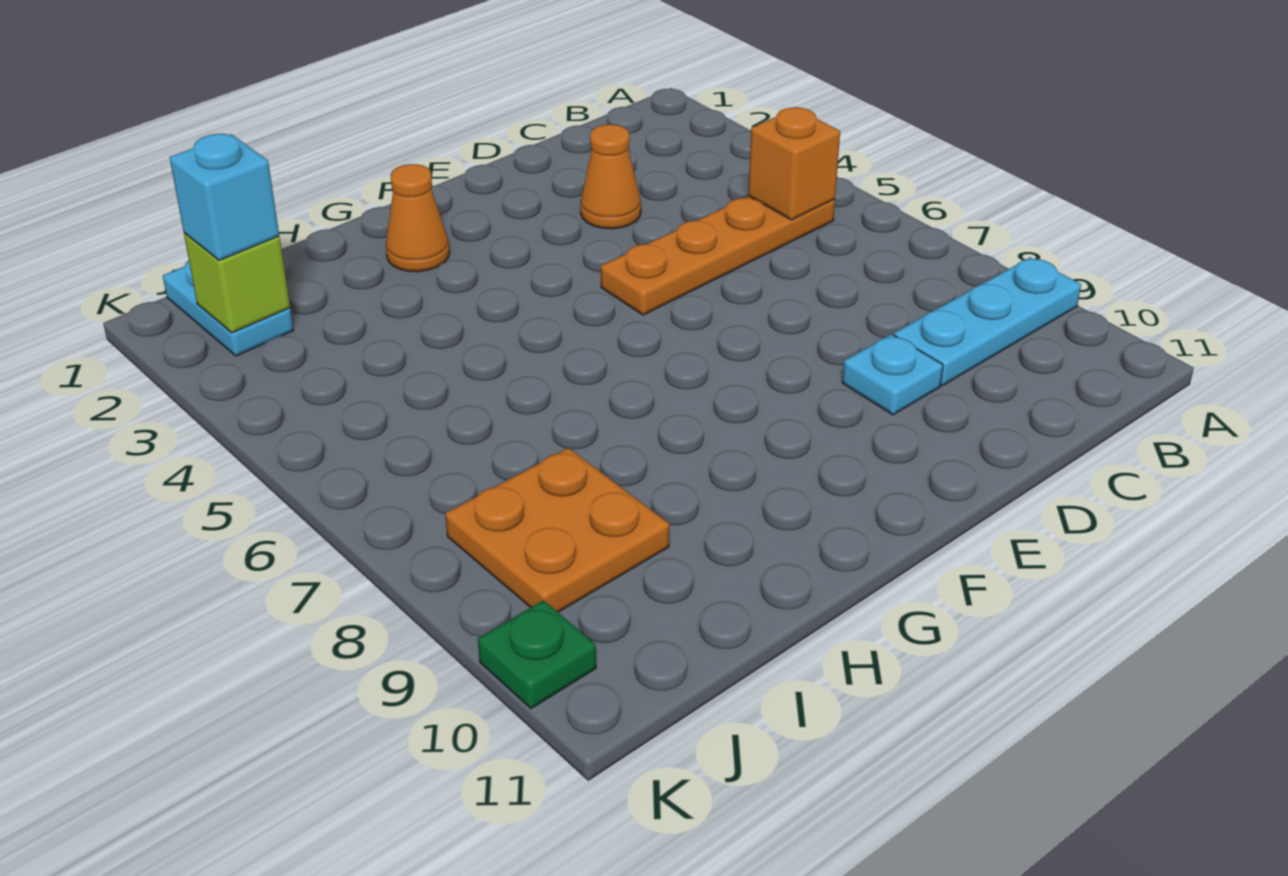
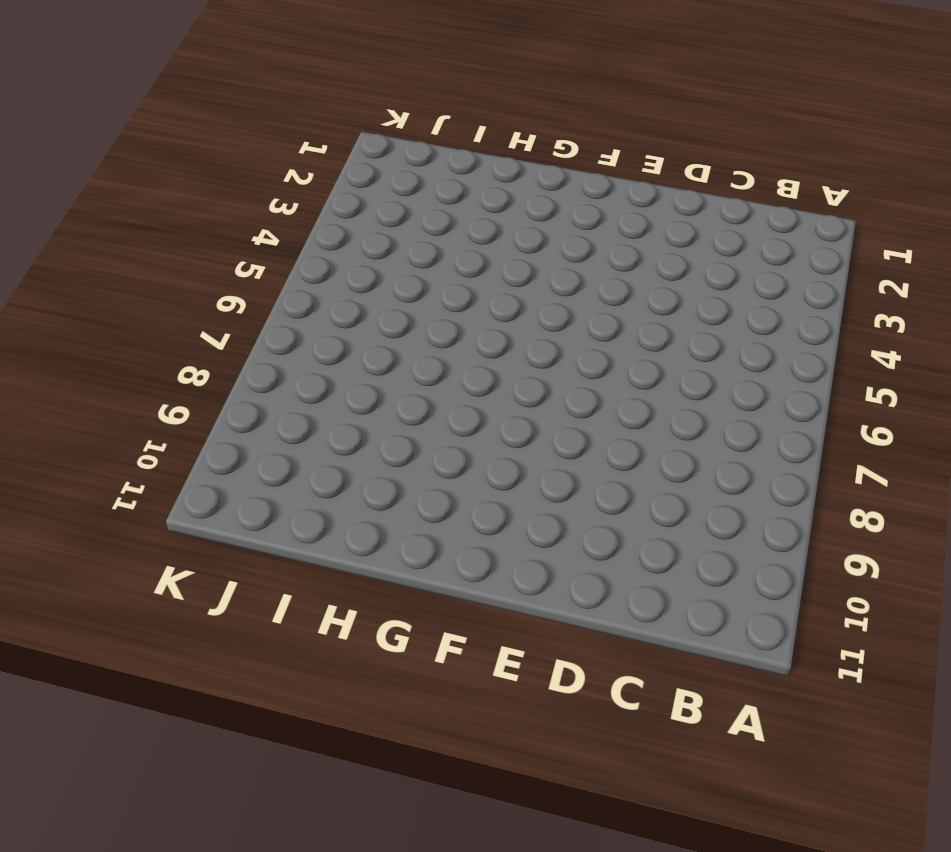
none -> cyan plate A9:C9 level 1
none -> orange plate B5:E5 level 1

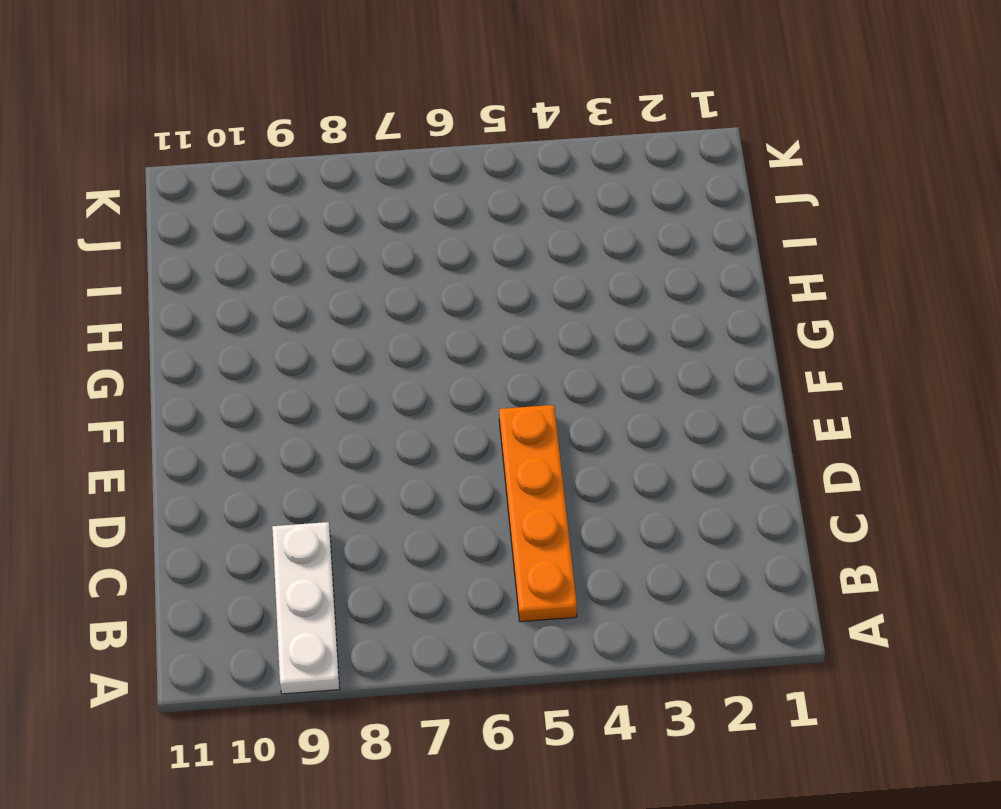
white plate A9:C9 level 1 -> cyan plate A9:C9 level 1
none -> orange cone D3 level 1
none -> cyan plate D9 level 1

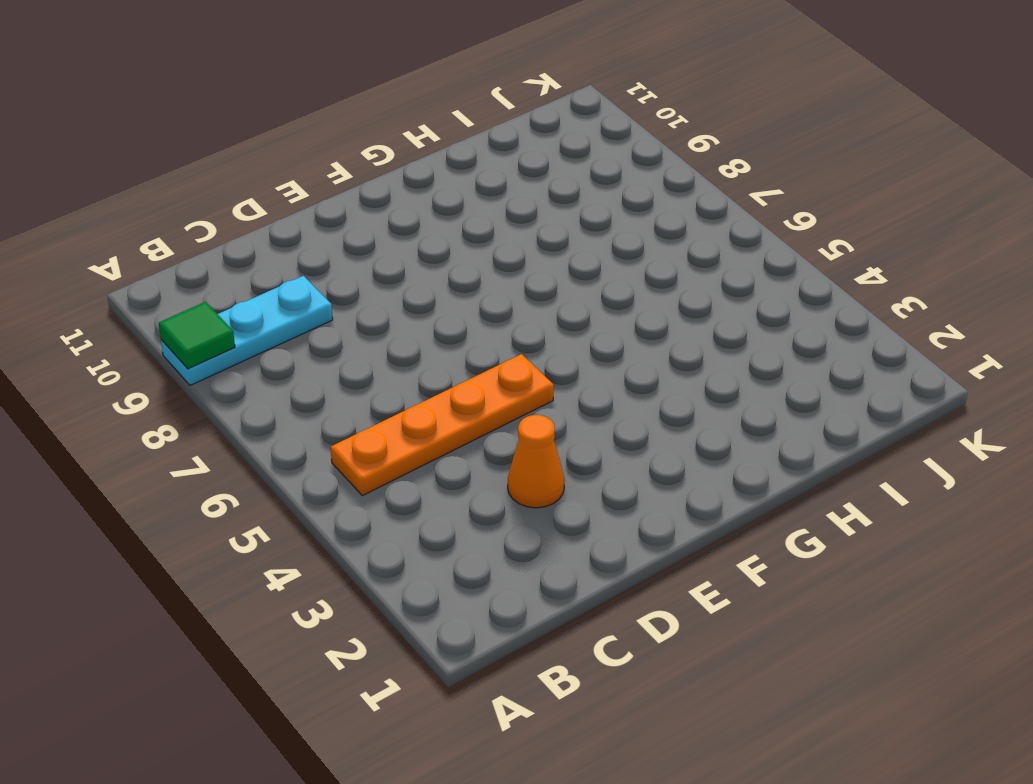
green tile A9 level 2 -> none
none -> cyan plate D9 level 1
none -> orange cone G2 level 1

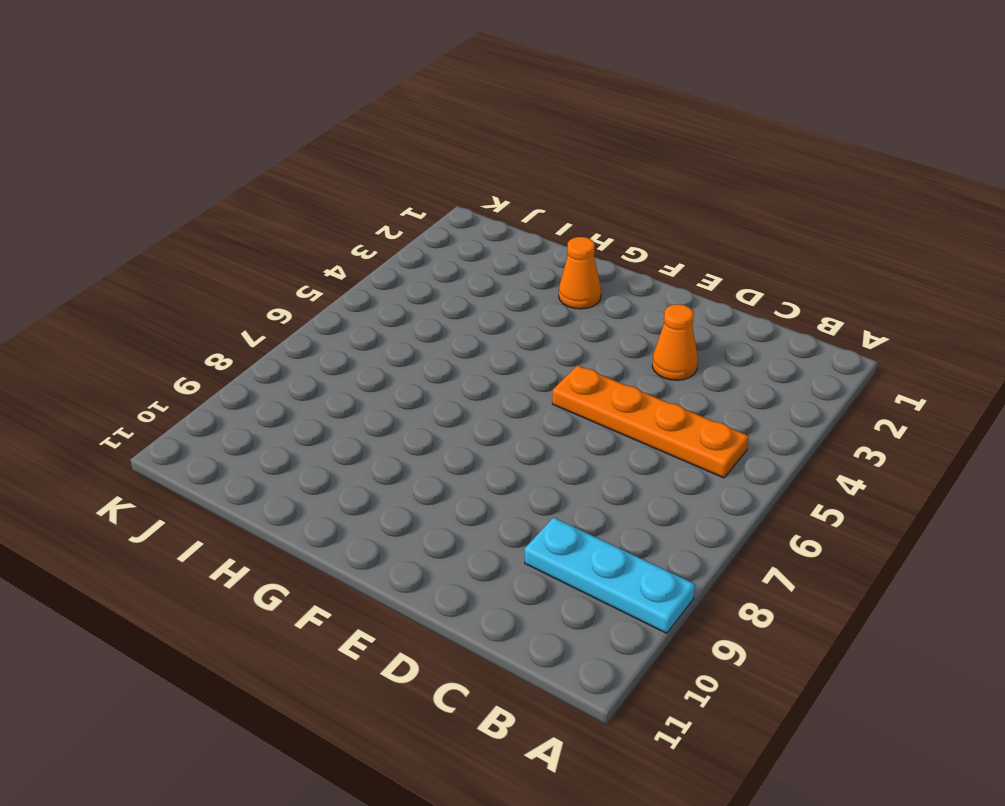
none -> cyan plate D9 level 1
none -> orange plate I8:J9 level 1

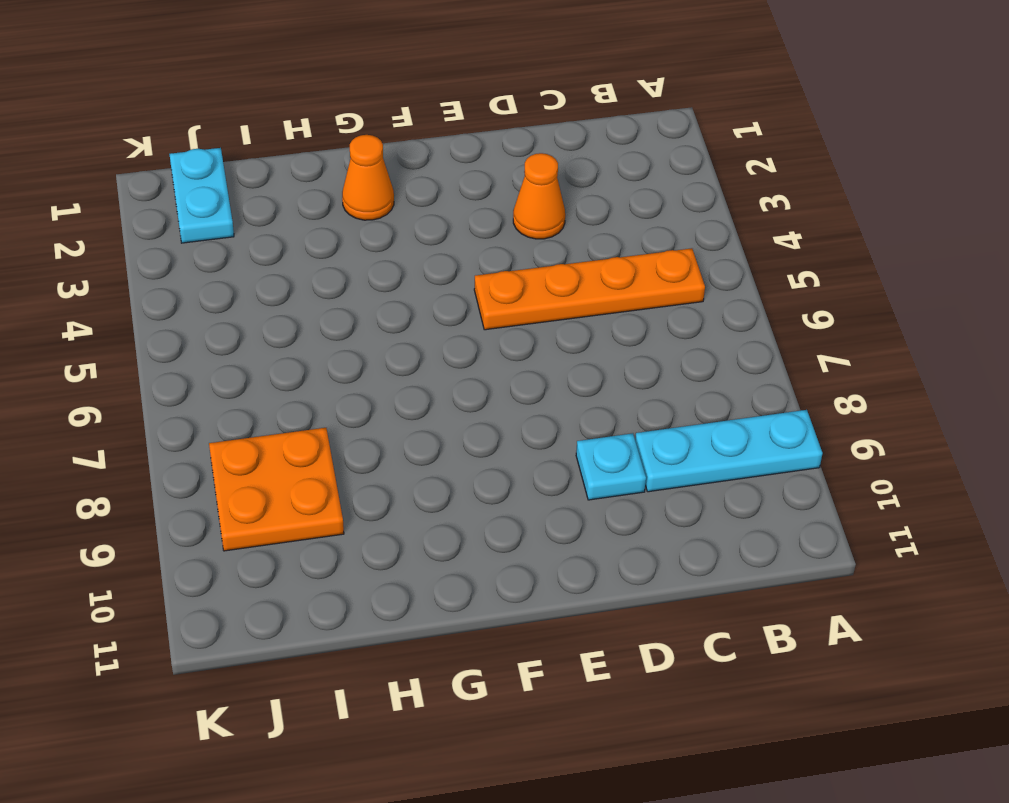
none -> green plate K10 level 1
none -> orange brick B5 level 2

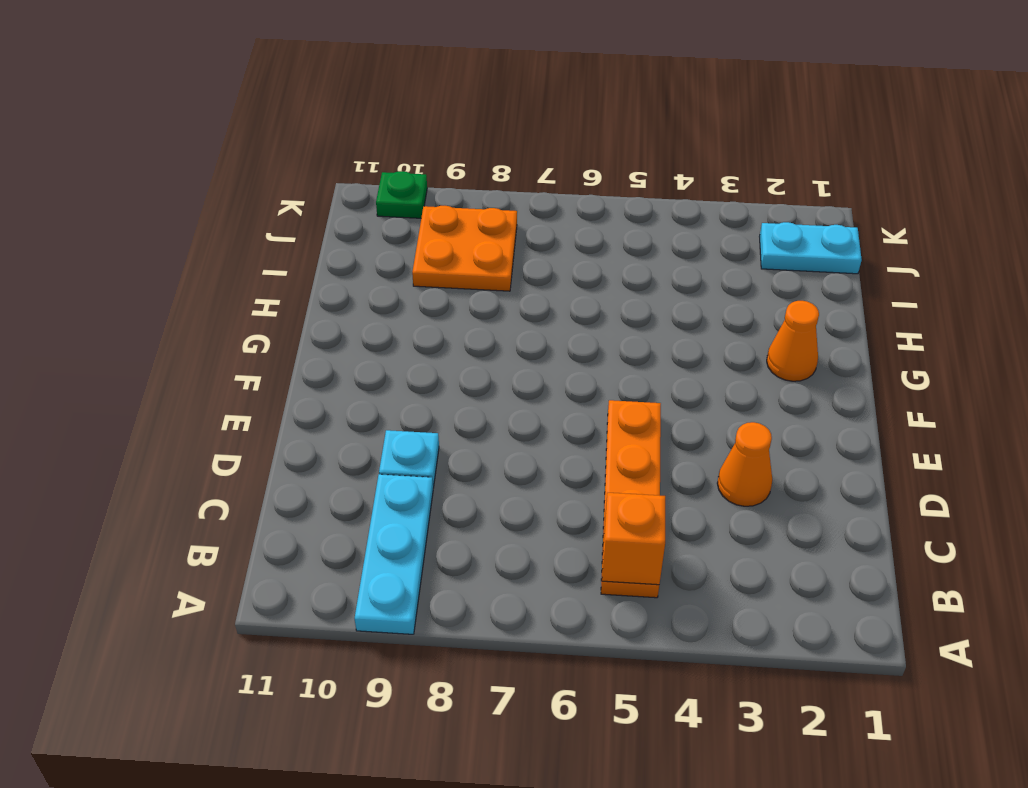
none -> lime brick J2 level 2
none -> cyan brick J2 level 3

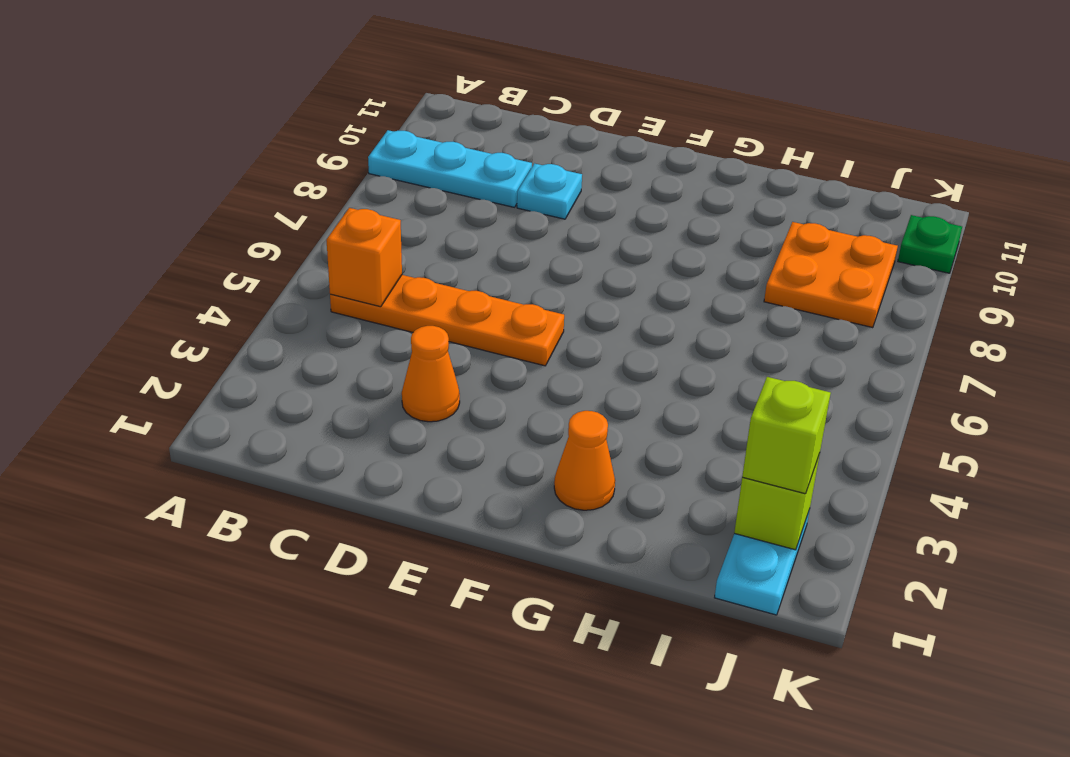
lime brick J2 level 3 -> cyan brick J2 level 3

